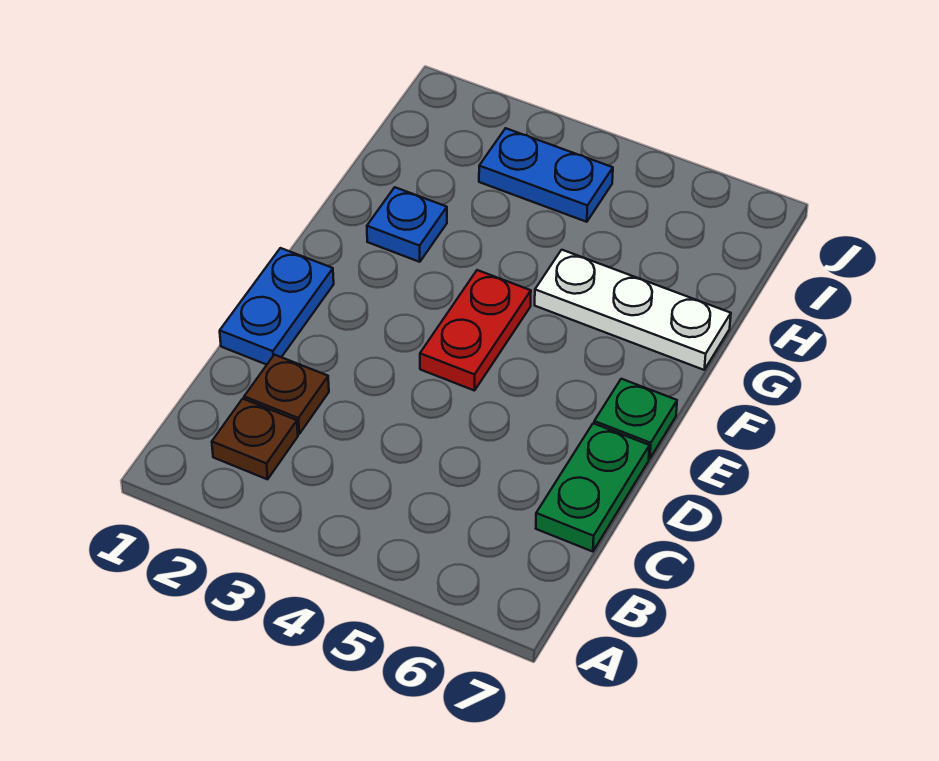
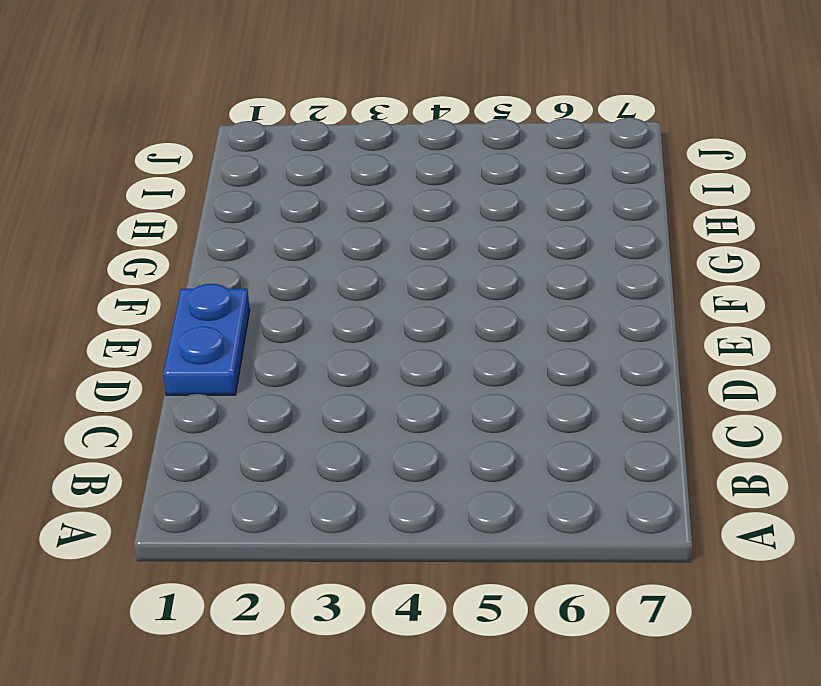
none -> brown plate B2 level 1
none -> brown plate C2 level 1

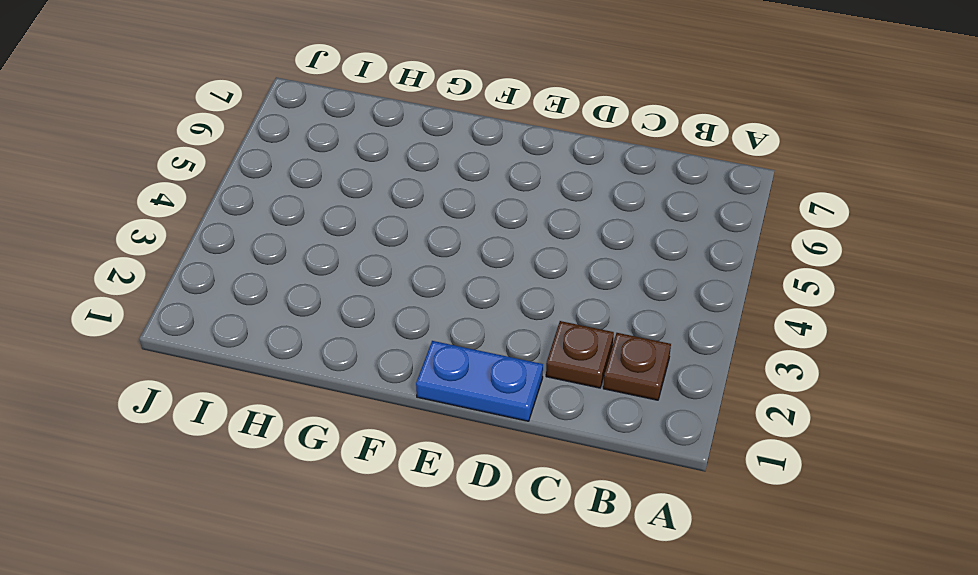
none -> green plate C7:D7 level 1
none -> red plate E4:F4 level 1

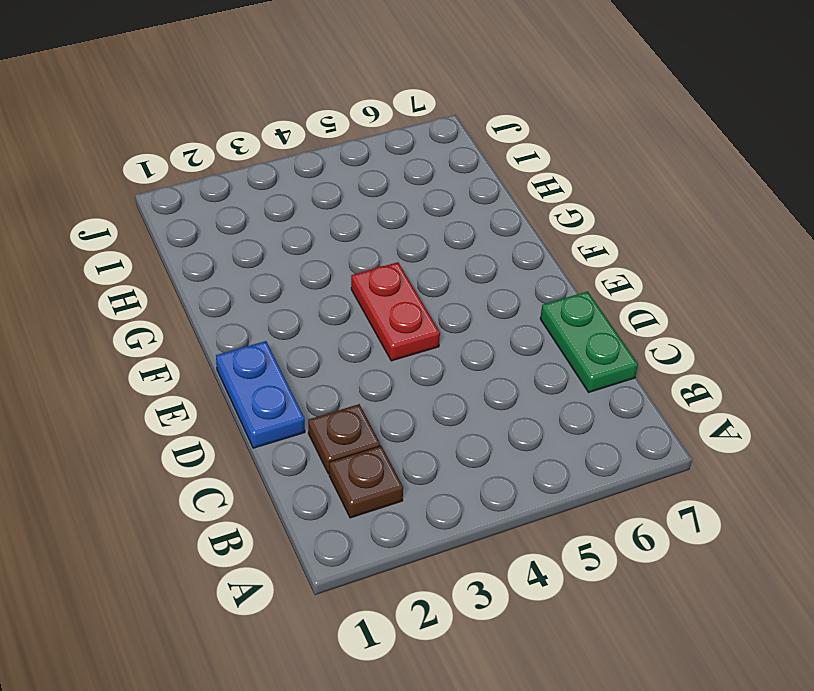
none -> green plate E7 level 1
none -> blue plate G2 level 1

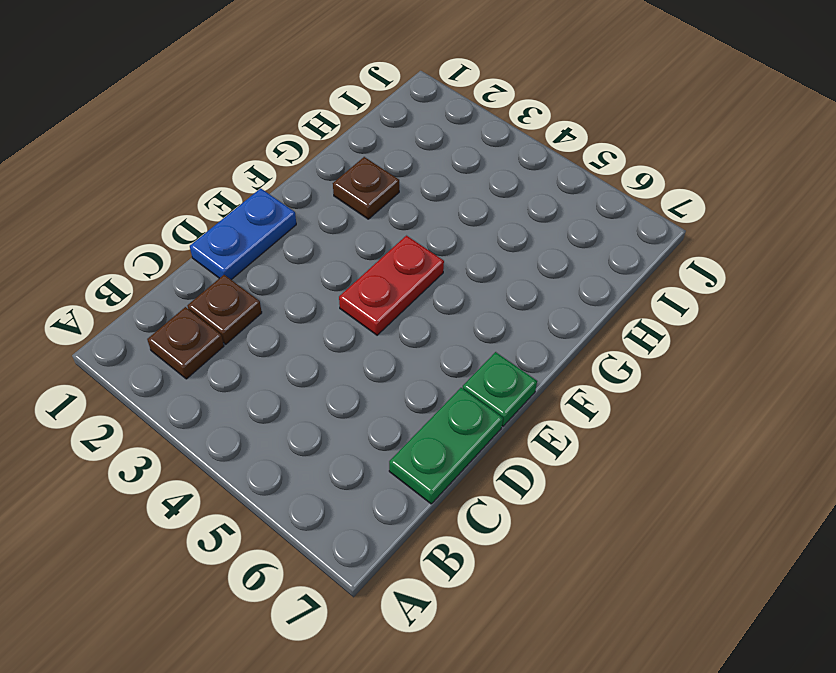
brown plate G2 level 1 -> blue plate G2 level 1
none -> white plate G5:G7 level 1
none -> blue plate I3:I4 level 1

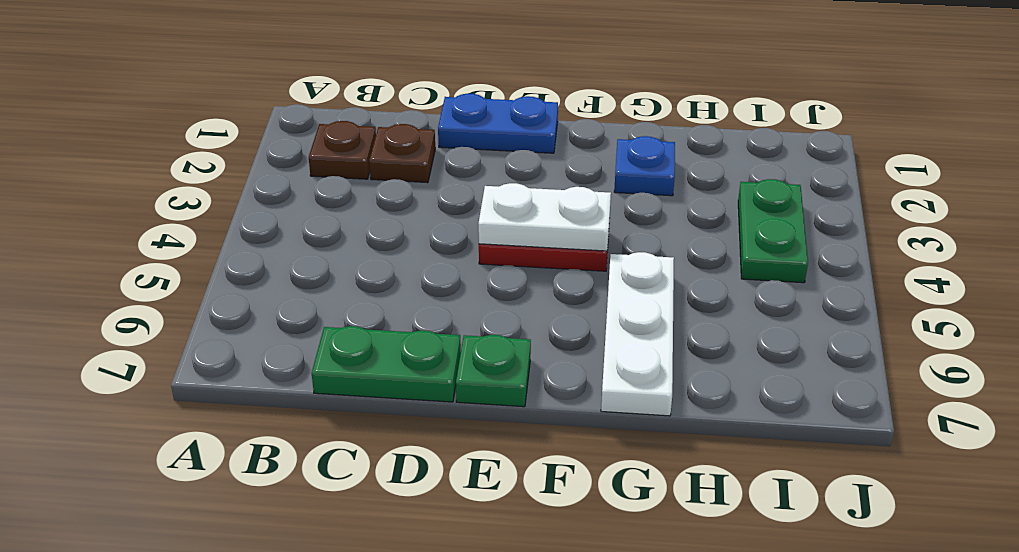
white plate E4:F4 level 2 -> none
green plate I3:I4 level 1 -> blue plate I3:I4 level 1

